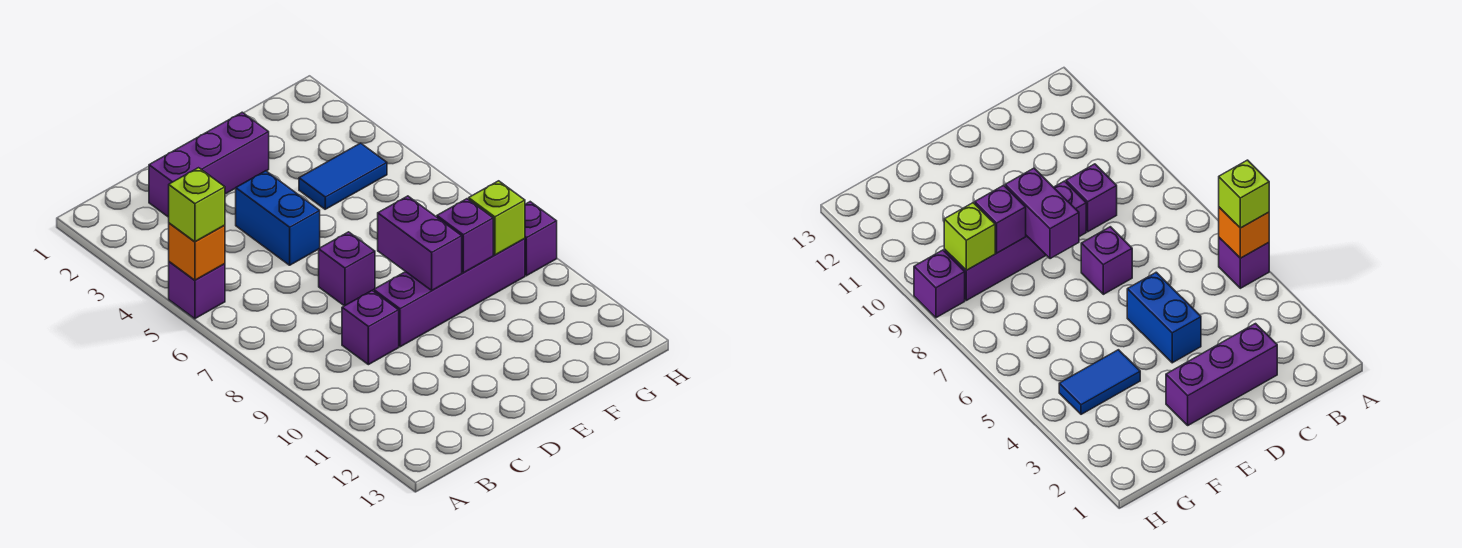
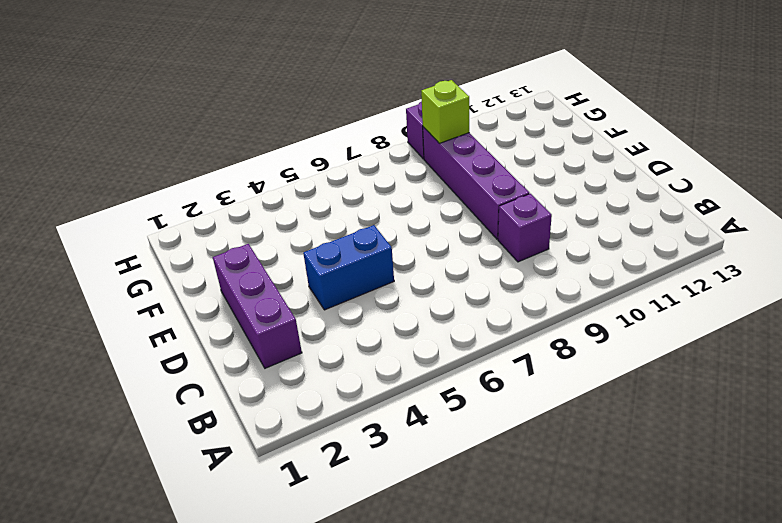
none -> purple brick A5 level 1
none -> purple brick D7 level 1
none -> blue tile F4:G4 level 1

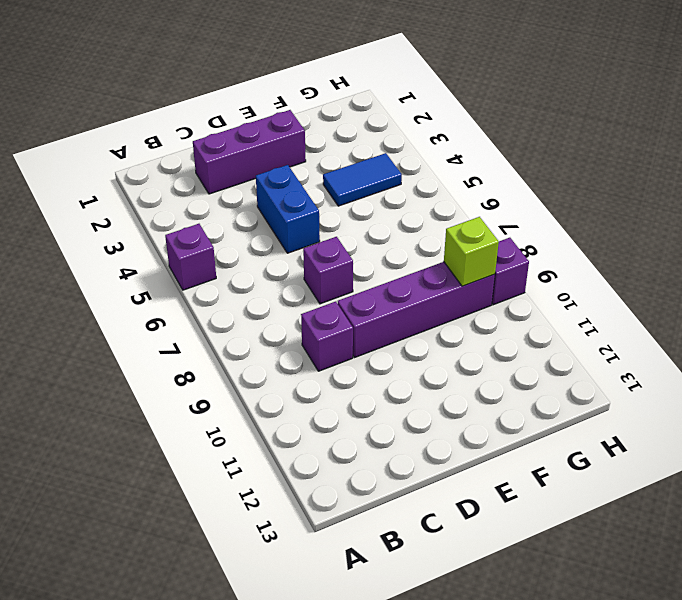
none -> orange brick A5 level 2
none -> purple brick E8:E9 level 2
none -> purple brick F9 level 2

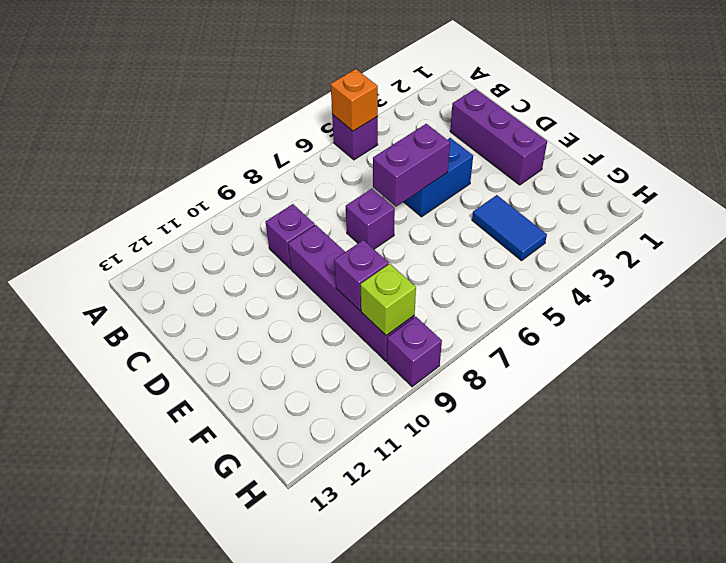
purple brick D5:D6 level 2 -> purple brick E8:E9 level 2
none -> lime brick A5 level 3

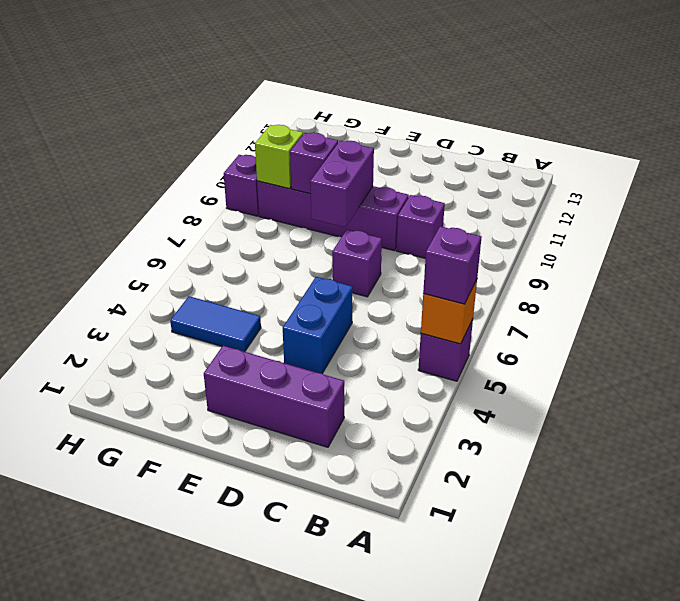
purple brick A5 level 3 -> lime brick A5 level 3

